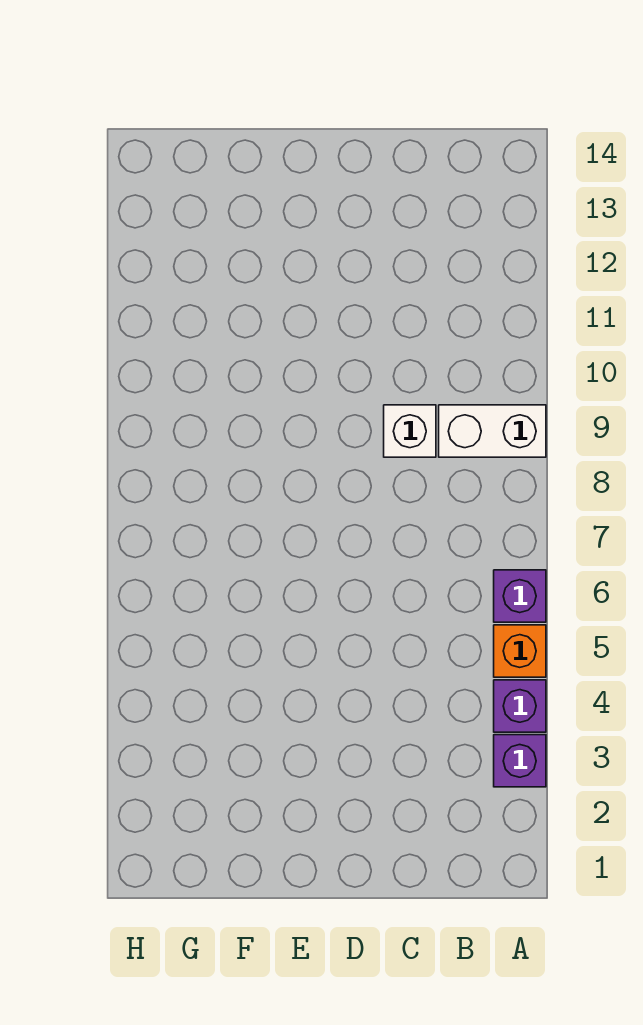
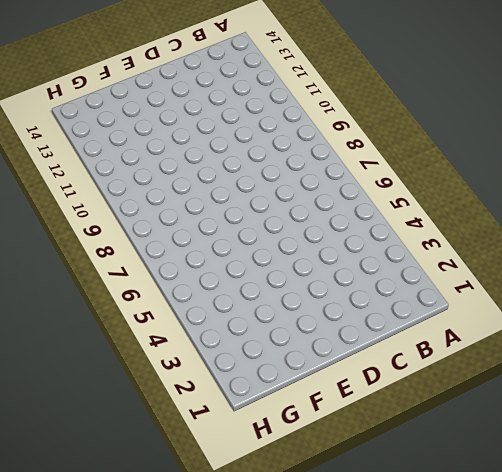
none -> purple brick A3 level 1
none -> purple brick A4 level 1

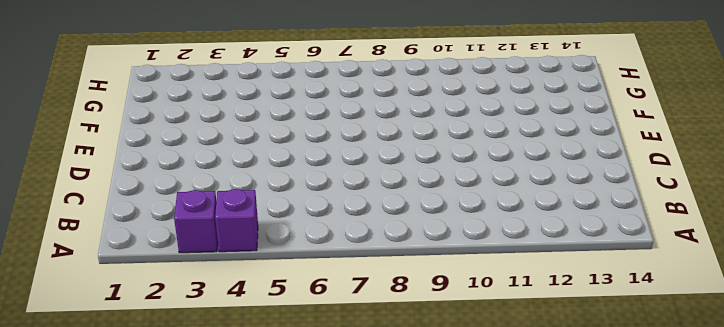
none -> orange brick A5 level 1
none -> purple brick A6 level 1

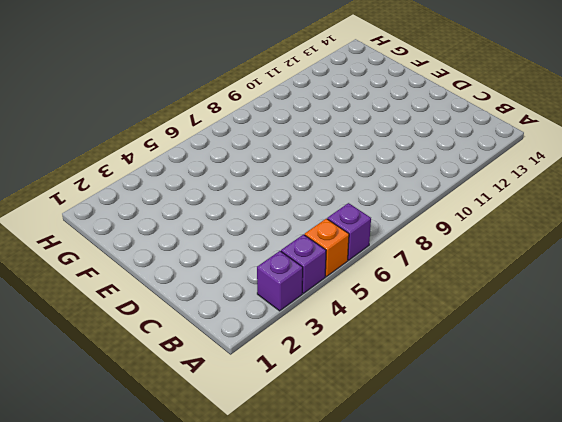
none -> white brick A9:B9 level 1
none -> white brick C9 level 1

